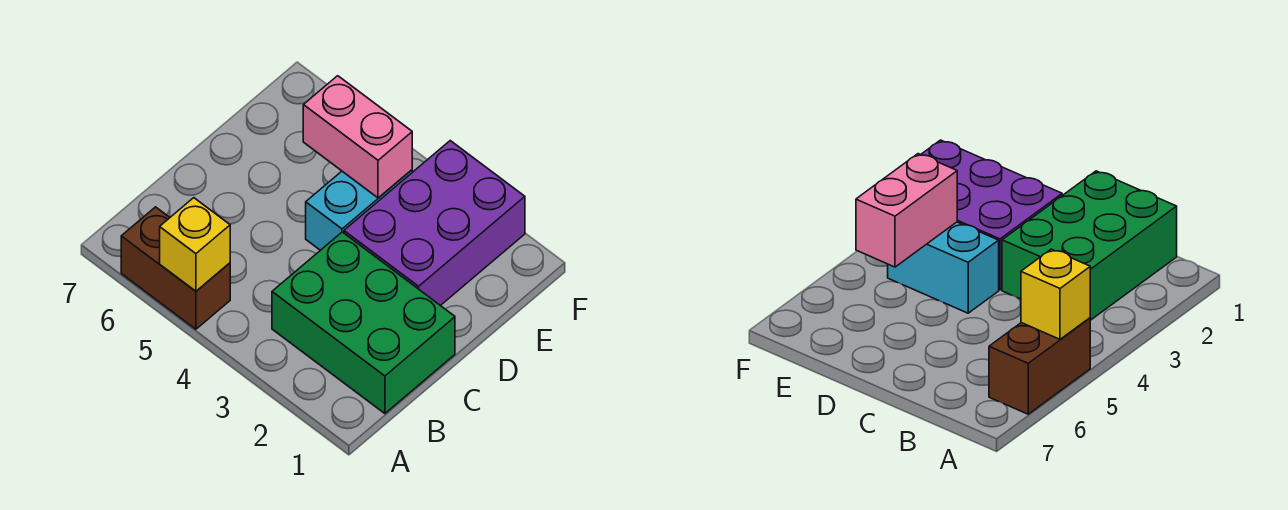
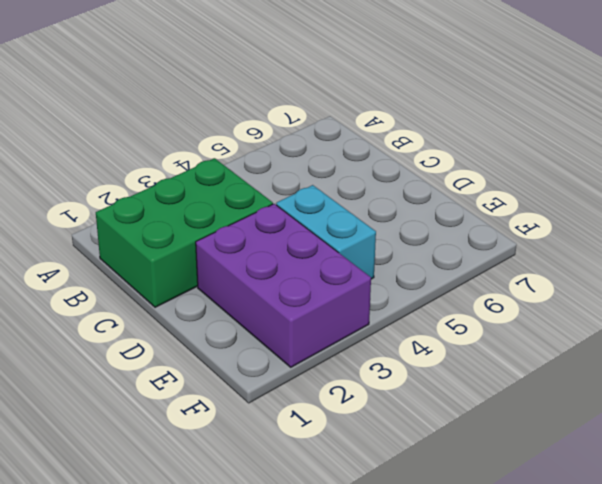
none -> brown brick A5:A6 level 1
none -> yellow brick A5 level 2

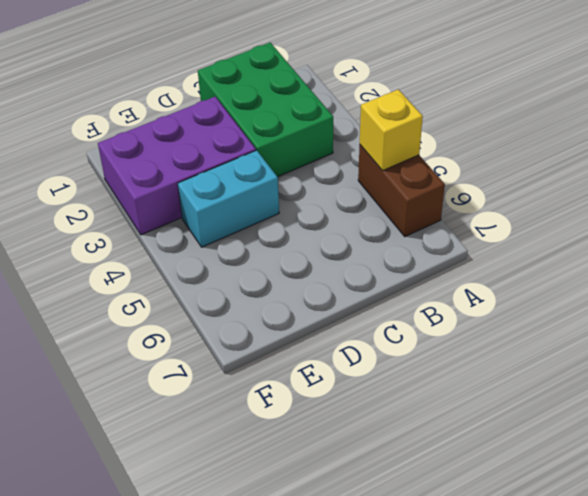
none -> pink brick E4:E5 level 2

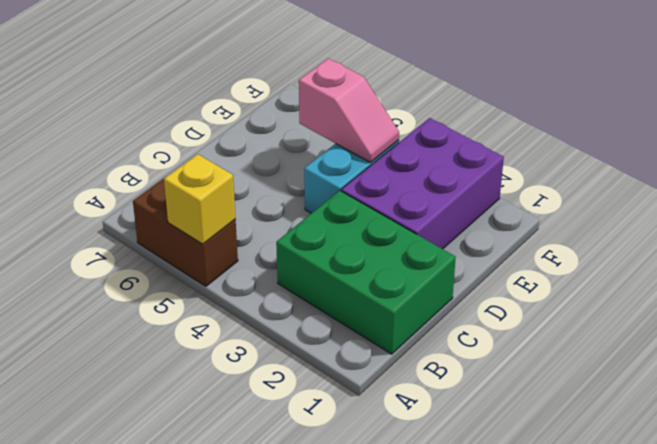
pink slope E4:E5 level 2 top 5 -> pink brick E4:E5 level 2

